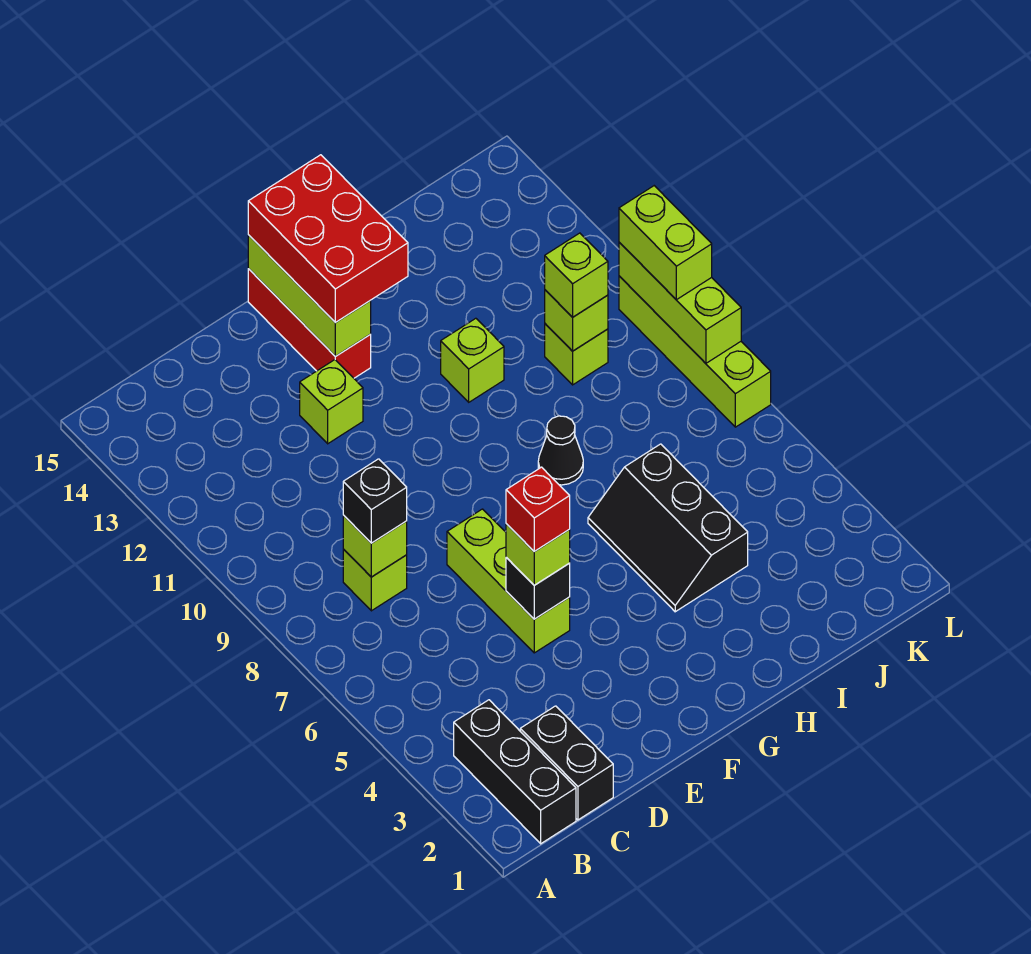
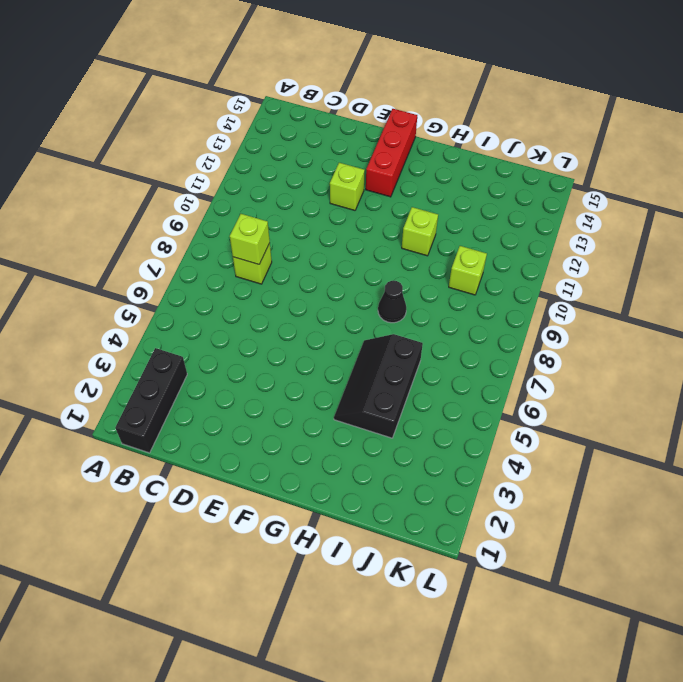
none -> black brick C1:C2 level 1
none -> lime brick E5:E7 level 1
none -> lime brick L7:L10 level 1

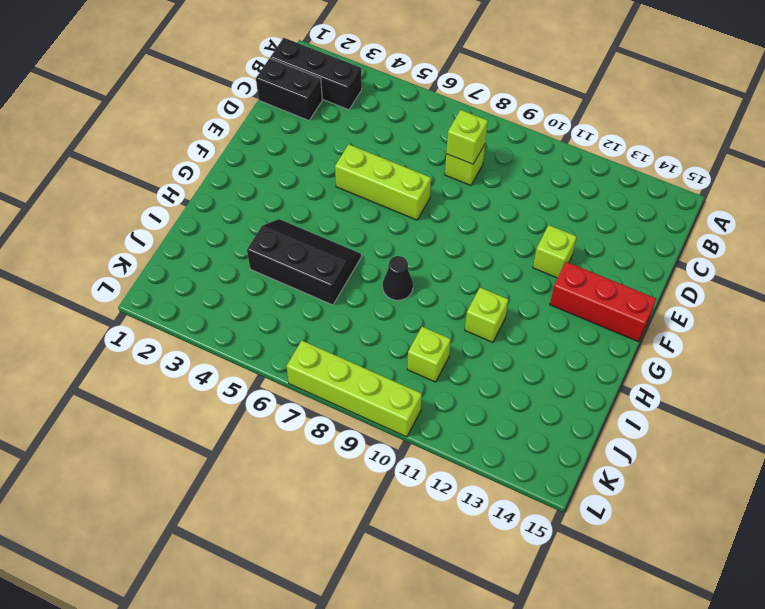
none -> black brick E5 level 2
none -> lime brick F13:F15 level 2
none -> lime brick J10 level 2

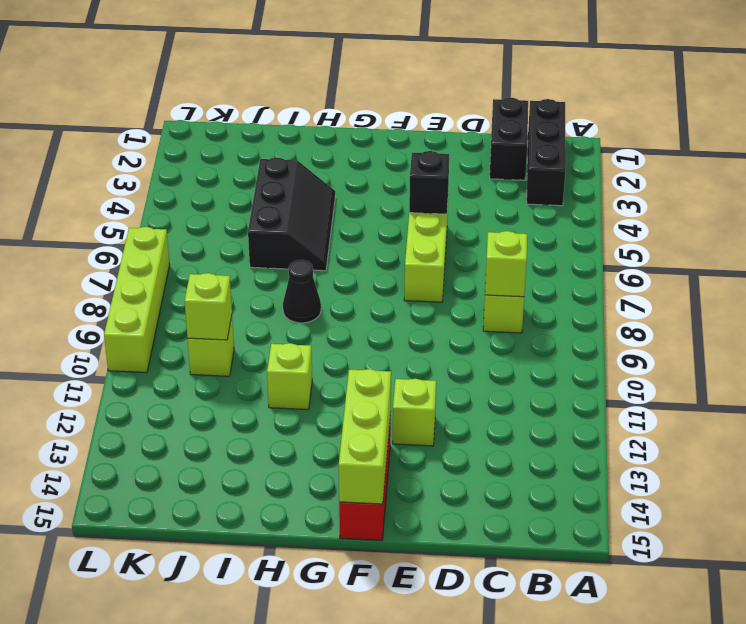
none -> lime brick L8:L10 level 2
none -> black brick C8 level 3
none -> lime brick E5 level 3

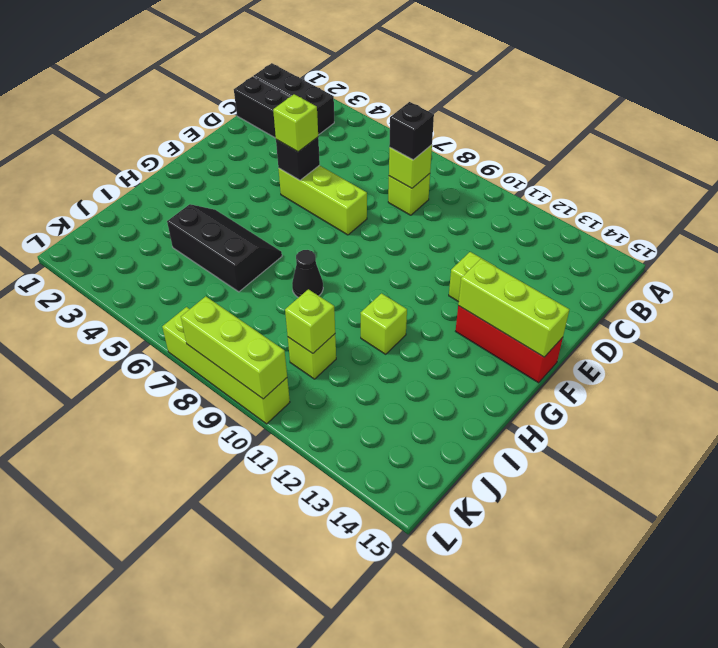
none -> red brick F13:G15 level 3
none -> lime brick J10 level 3
none -> lime brick L9:L10 level 3

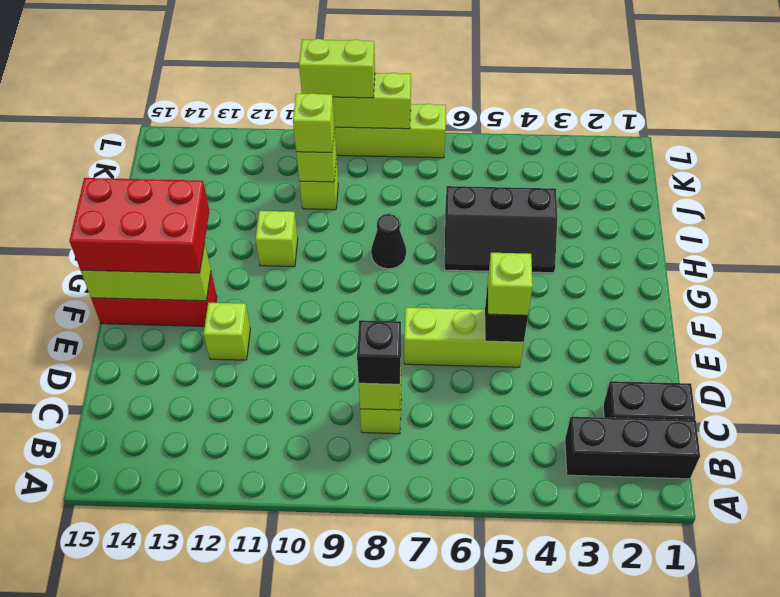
none -> red brick E5 level 4

